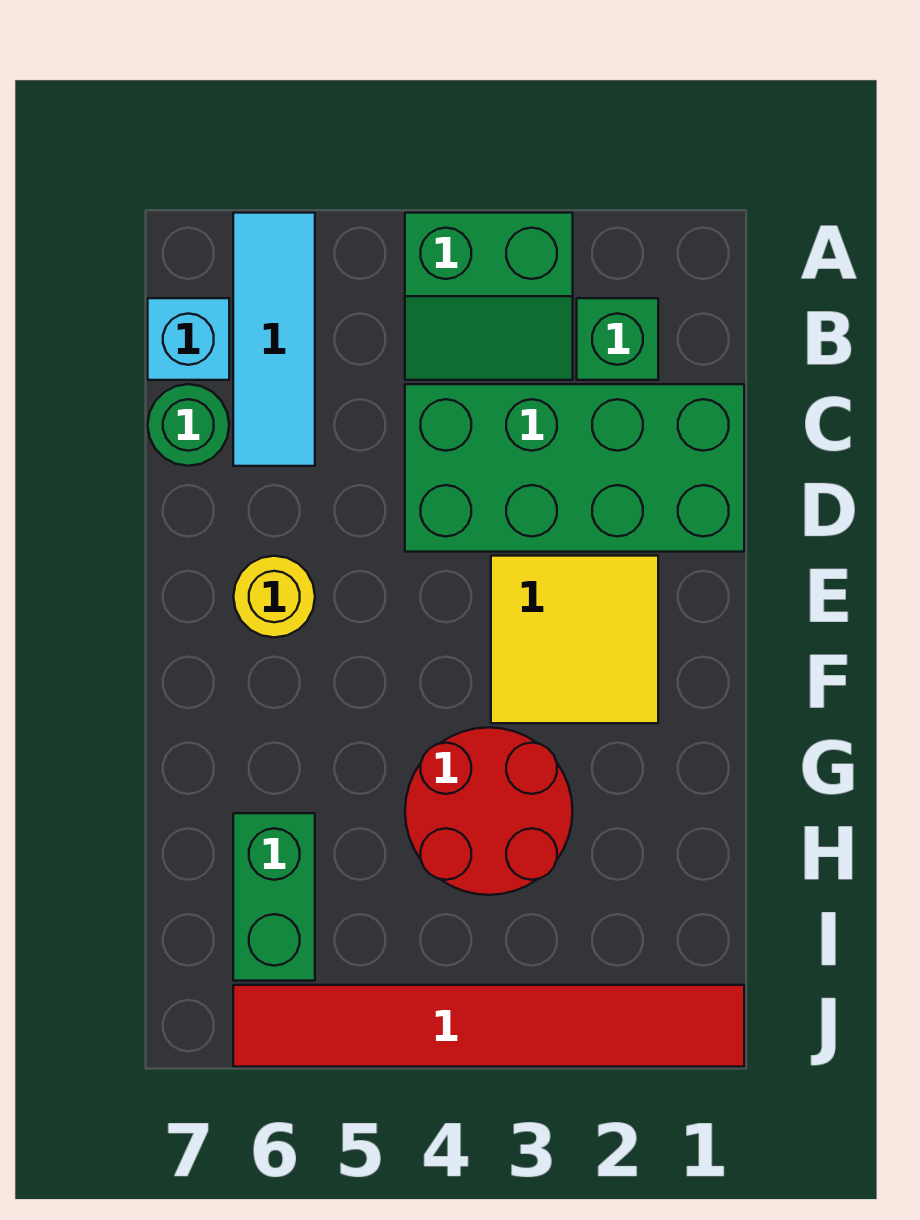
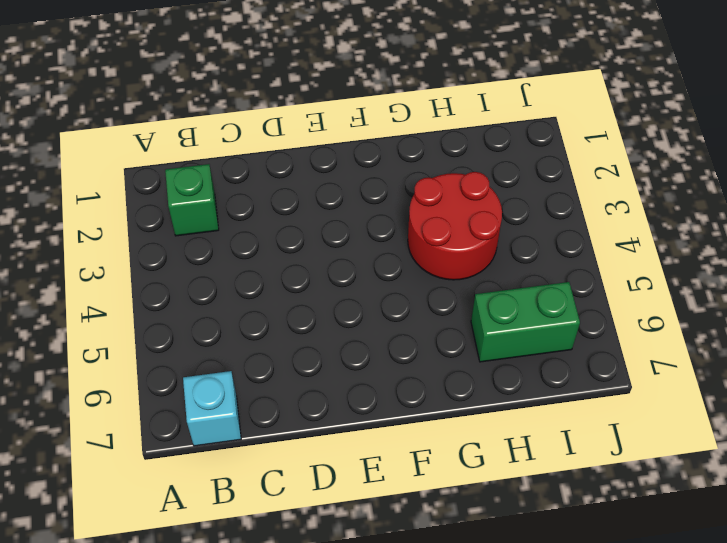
none -> green slope A3:B4 level 1 top A
none -> cyan tile A6:C6 level 1

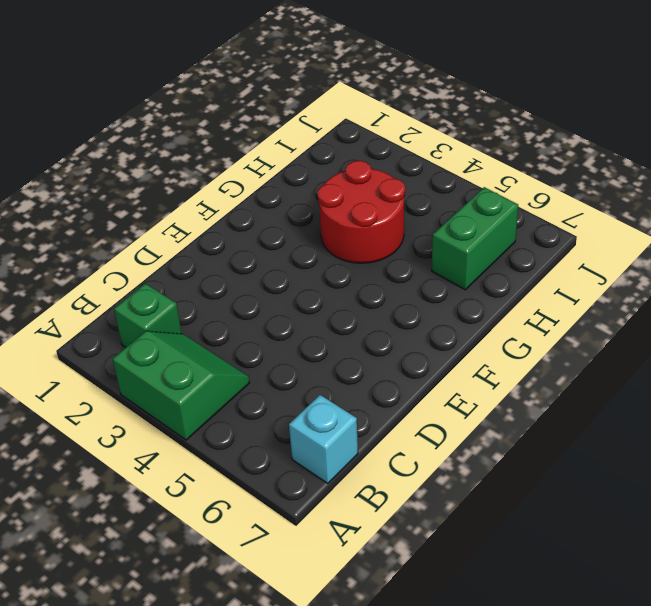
none -> cyan tile A6:C6 level 1
none -> green brick C1:D4 level 1

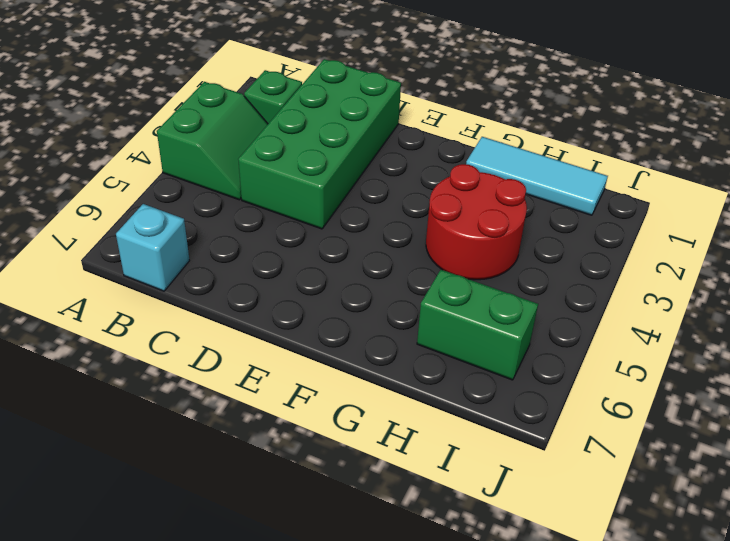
cyan tile G1:I1 level 1 -> cyan tile A6:C6 level 1
none -> green round brick C7 level 1
none -> yellow tile E2:F3 level 1

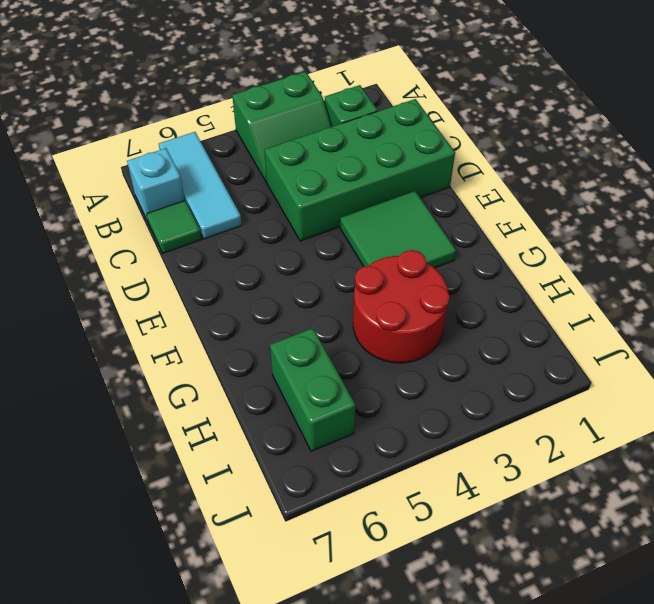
green tile C7 level 1 -> green round brick C7 level 1
green tile E2:F3 level 1 -> yellow tile E2:F3 level 1
none -> yellow round brick E6 level 1
none -> red tile J1:J6 level 1

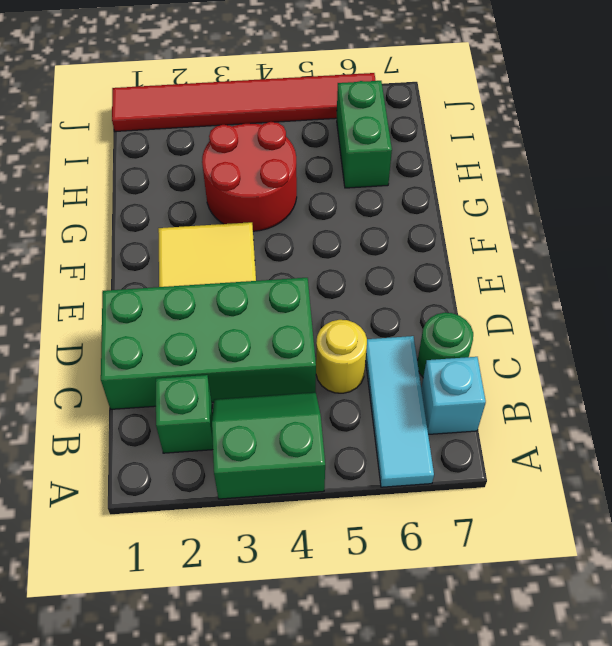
yellow round brick C5 level 1 -> yellow round brick E6 level 1

